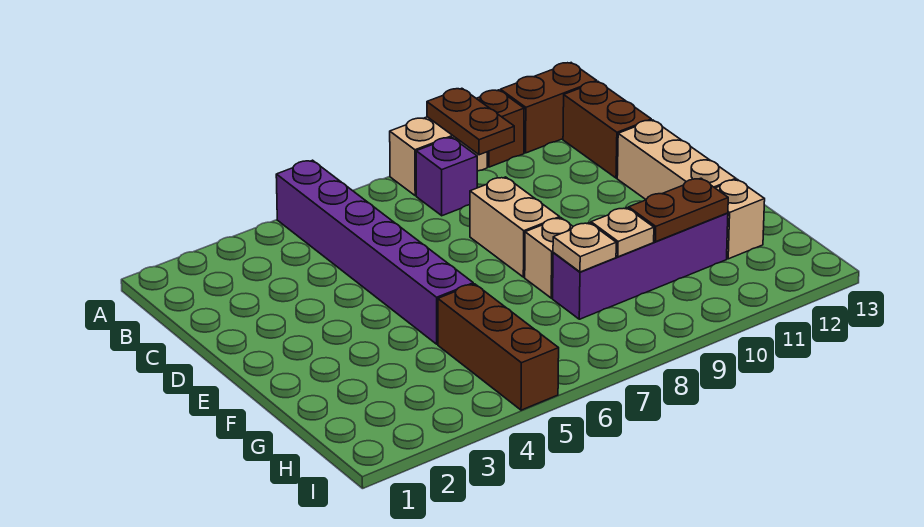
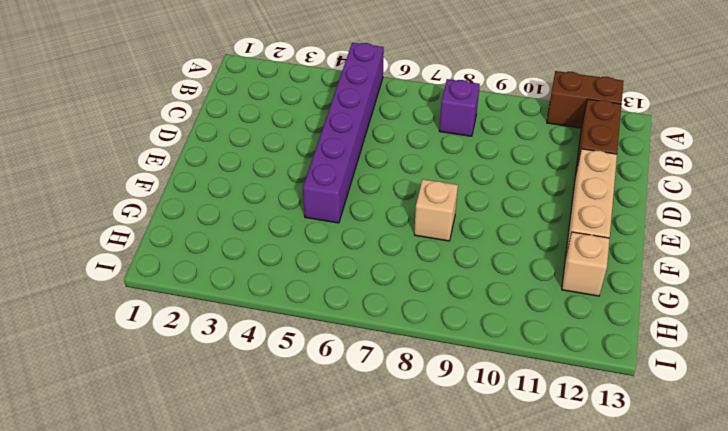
none -> tan brick A8:A9 level 1
none -> brown brick A10 level 1
none -> tan brick D8:E8 level 1

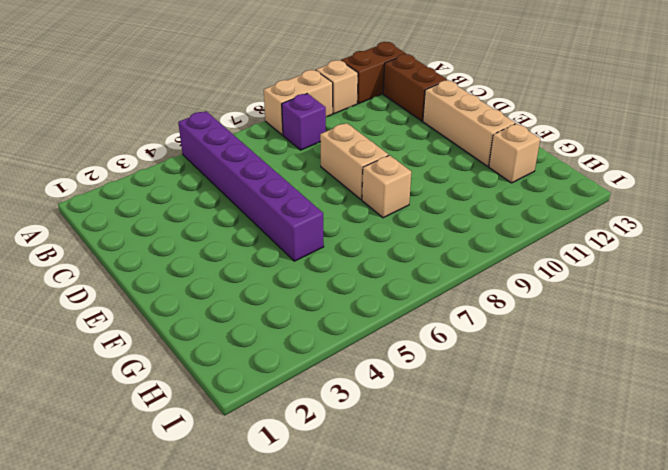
tan brick A10 level 1 -> brown brick A10 level 1
none -> brown brick G5:I5 level 1
none -> purple brick G8:G11 level 1
none -> brown plate A9:B9 level 2

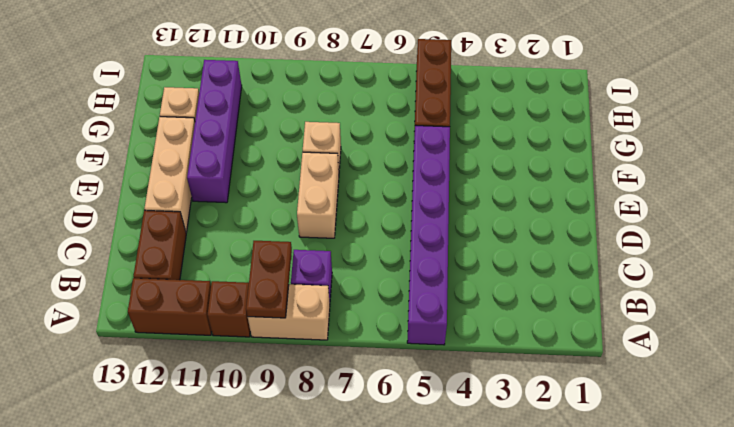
purple brick E11:H11 level 1 -> purple brick G8:G11 level 1
none -> tan plate G8 level 2
none -> tan plate G9 level 2
none -> brown plate G10:G11 level 2

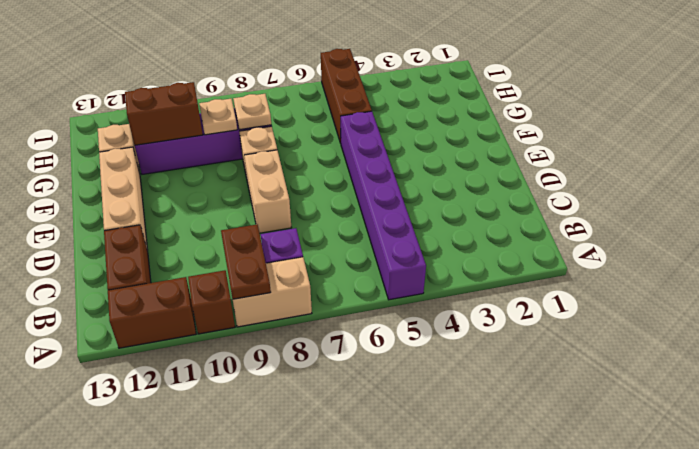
brown brick G10:G11 level 2 -> brown plate G10:G11 level 2

